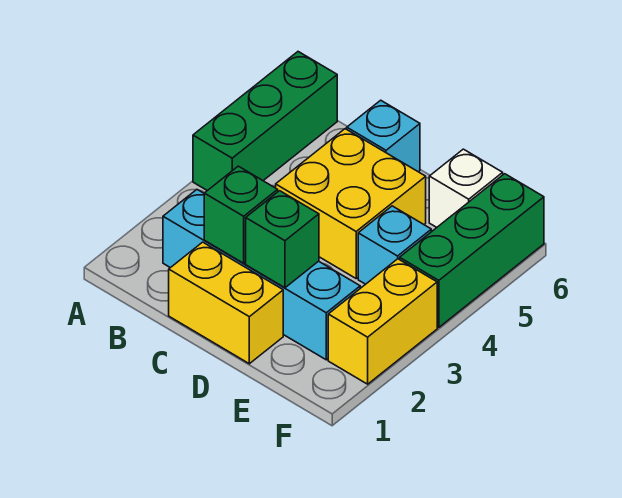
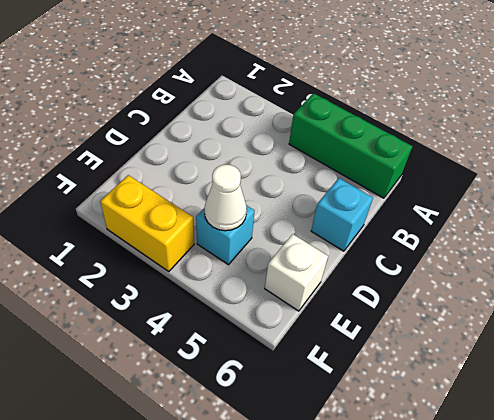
white cone E4 level 2 -> none
none -> cyan brick B2:E2 level 1
none -> yellow brick C1:D1 level 1

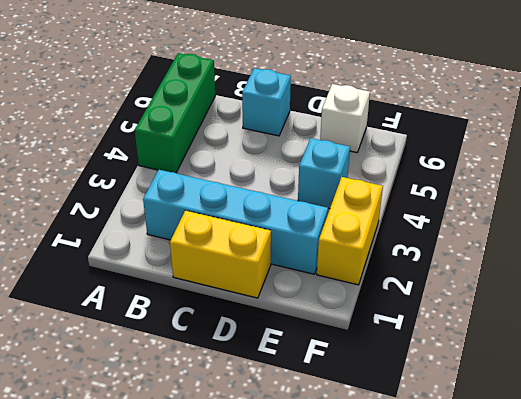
none -> yellow brick C4:D5 level 1
none -> green brick F4:F6 level 1

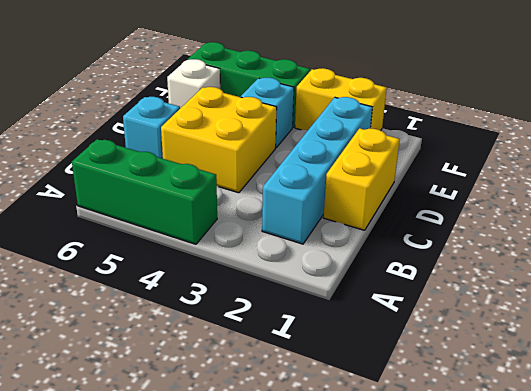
none -> green brick C2 level 2
none -> green brick D2 level 2

